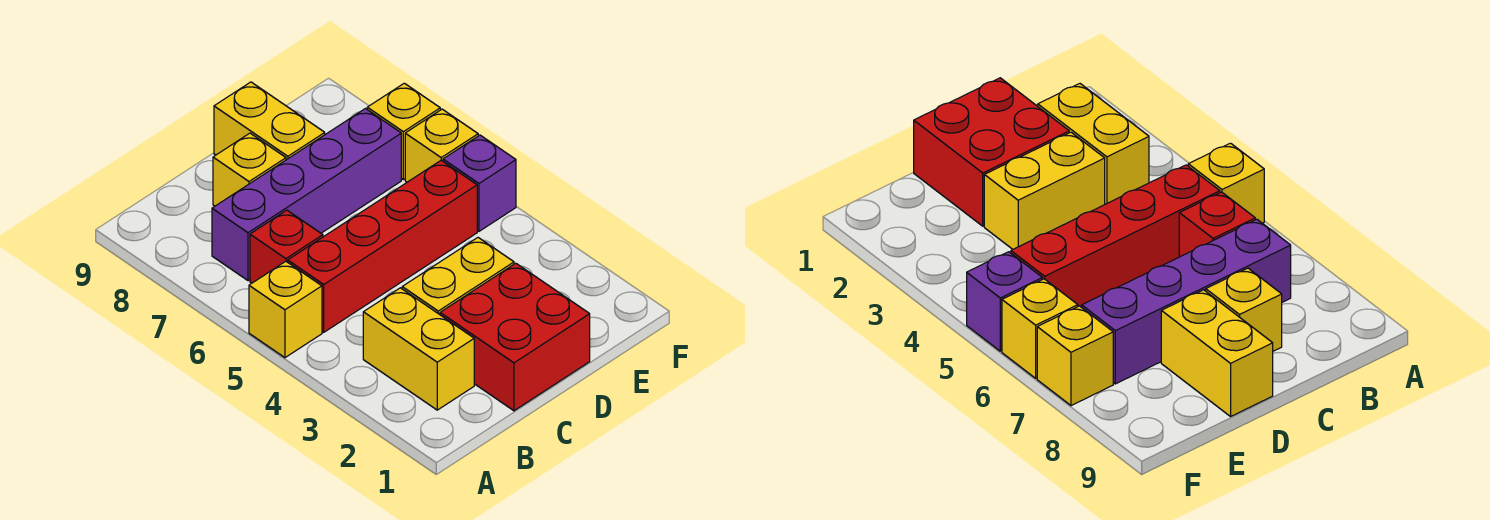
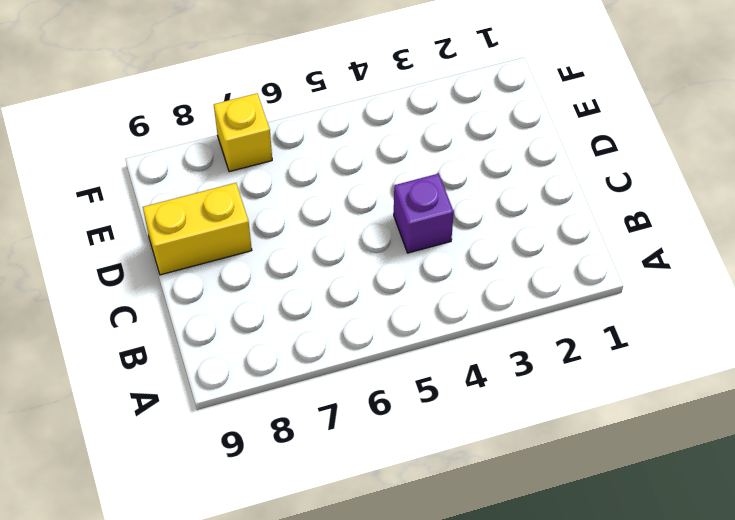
purple brick C4 level 1 -> purple brick F5 level 1
none -> yellow brick A5 level 1
none -> yellow brick B2:B3 level 1
none -> red brick B5:E5 level 1

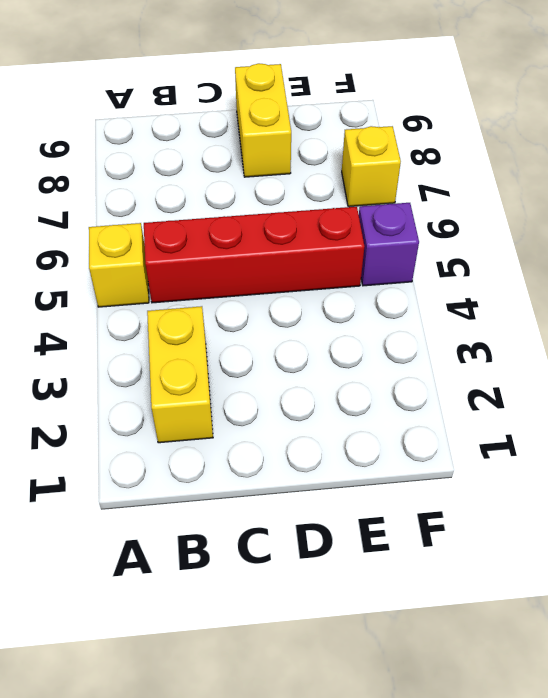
none -> red brick B6 level 1
none -> purple brick B7:E7 level 1
none -> red brick C1:D2 level 1

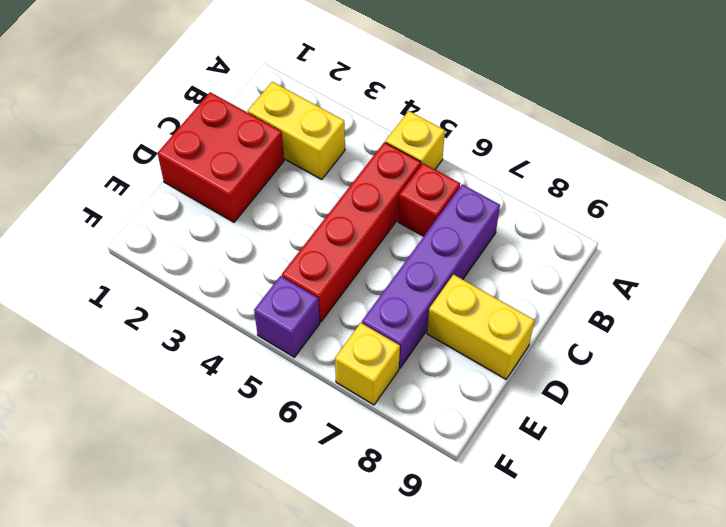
none -> yellow brick C3:D3 level 1
none -> yellow brick C8 level 1
none -> yellow brick F6 level 1

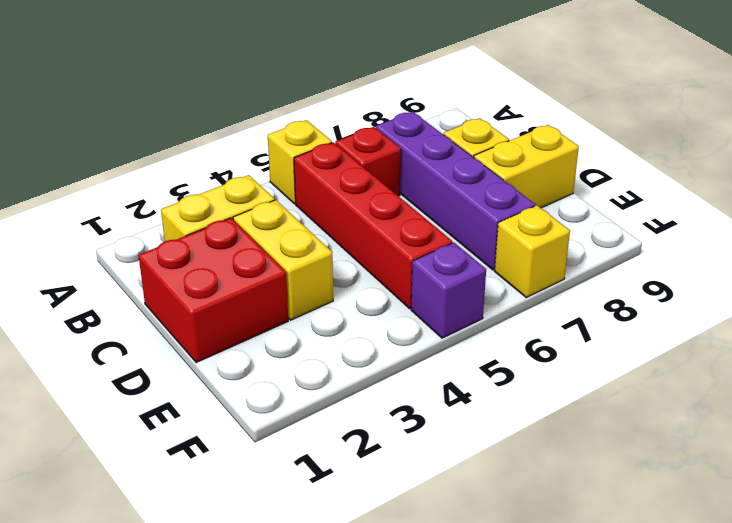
none -> yellow brick F6 level 1

